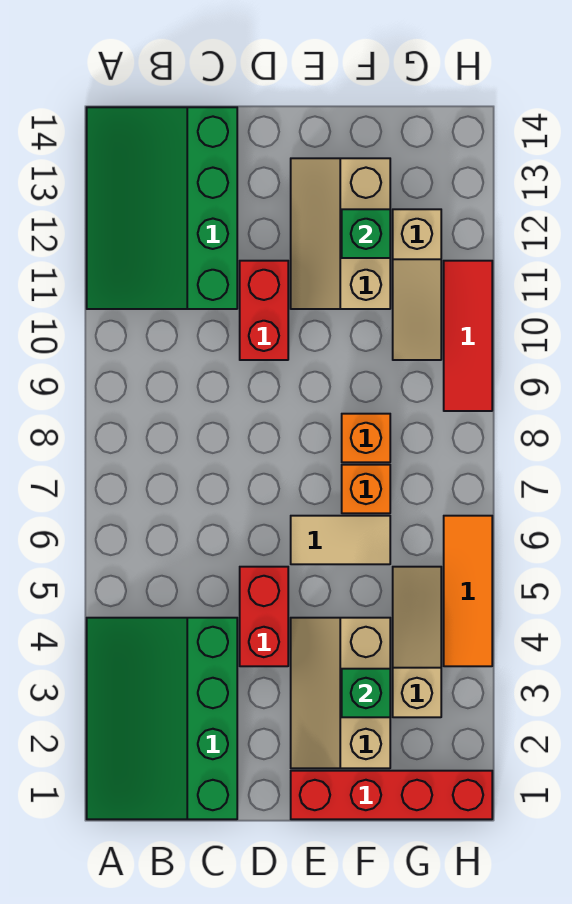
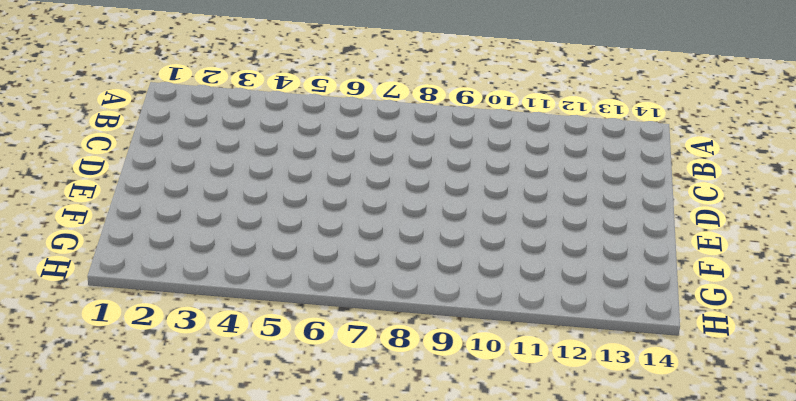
none -> green slope A1:C4 level 1 top C
none -> green slope A11:C14 level 1 top C
none -> red brick D4:D5 level 1

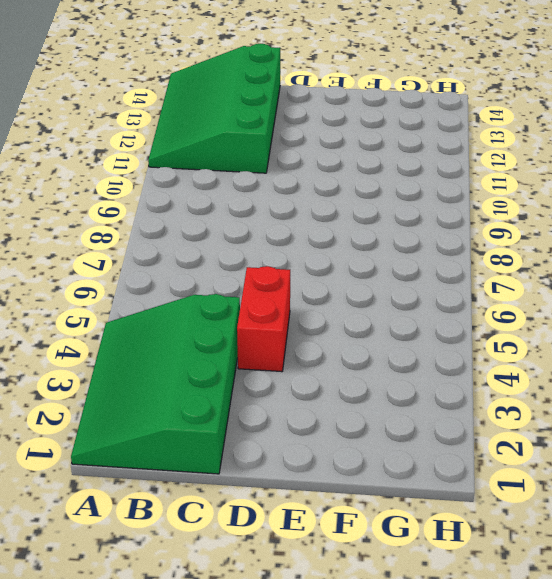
none -> red brick D10:D11 level 1
none -> red brick E1:H1 level 1
none -> tan slope E2:F4 level 1 top F

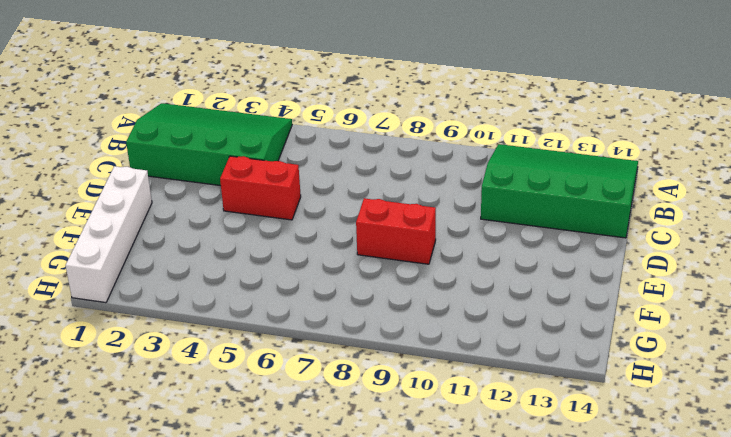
white brick E1:H1 level 1 -> red brick E1:H1 level 1
red brick E8:E9 level 1 -> red brick D10:D11 level 1
none -> tan slope E2:F4 level 1 top F
none -> tan tile E6:F6 level 1
none -> tan slope E11:F13 level 1 top F

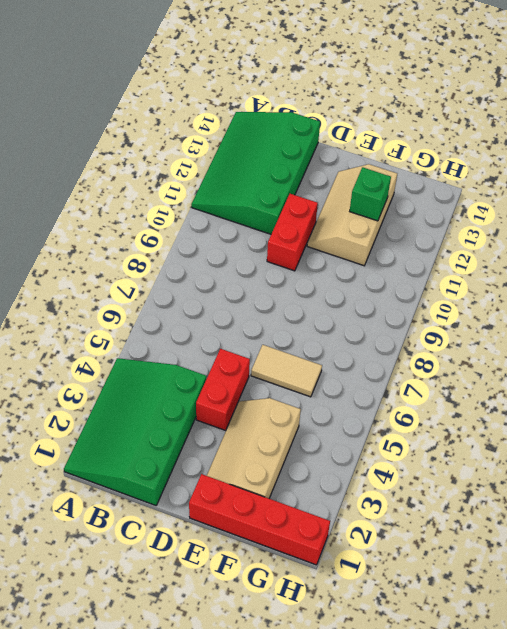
none -> orange brick F7 level 1
none -> orange brick F8 level 1
none -> tan slope G3:G5 level 1 top 3

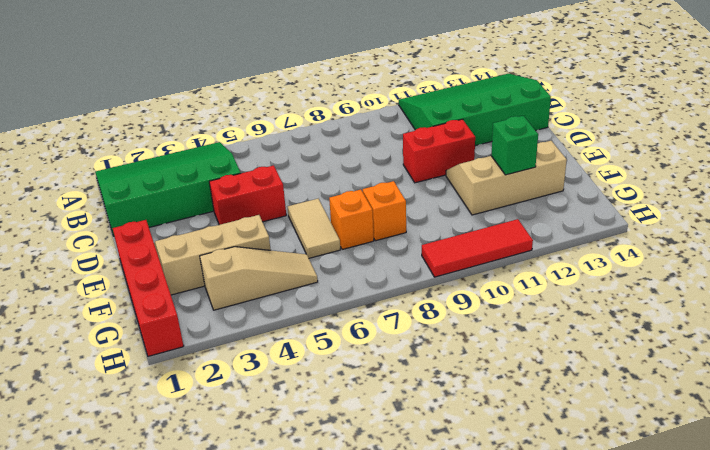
none -> tan slope G10:G12 level 1 top 12
none -> orange tile H4:H6 level 1
none -> green brick F3 level 2

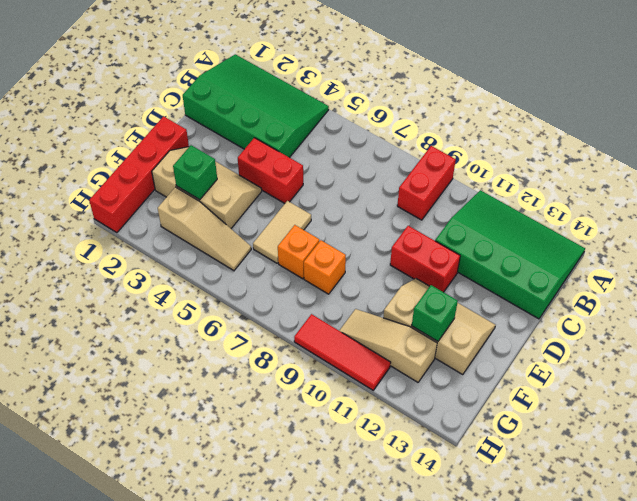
red brick A9:B9 level 1 -> none
none -> orange tile H4:H6 level 1

